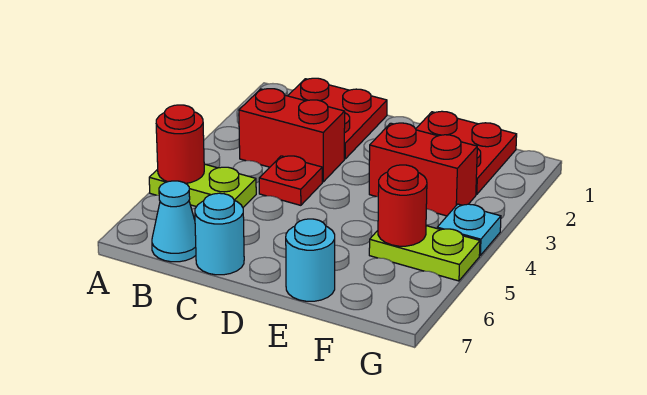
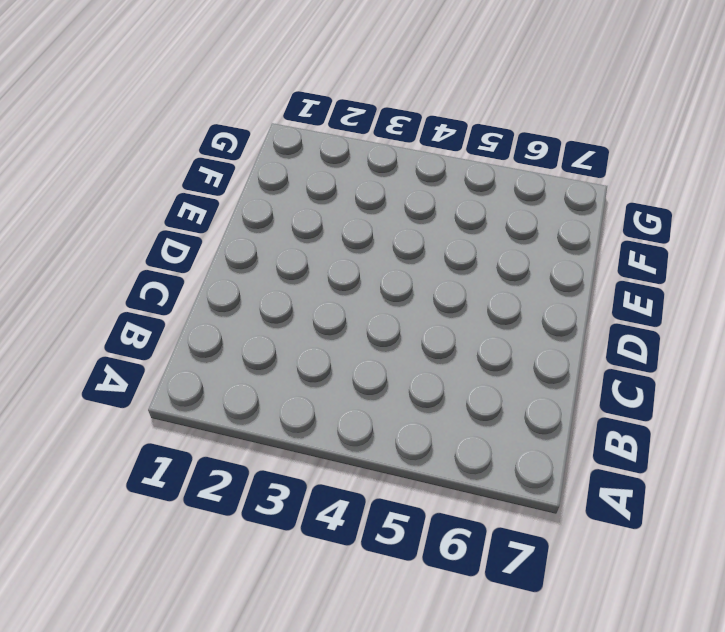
none -> lime plate A5:B5 level 1
none -> red plate B1:C2 level 1
none -> red brick B3:C3 level 1

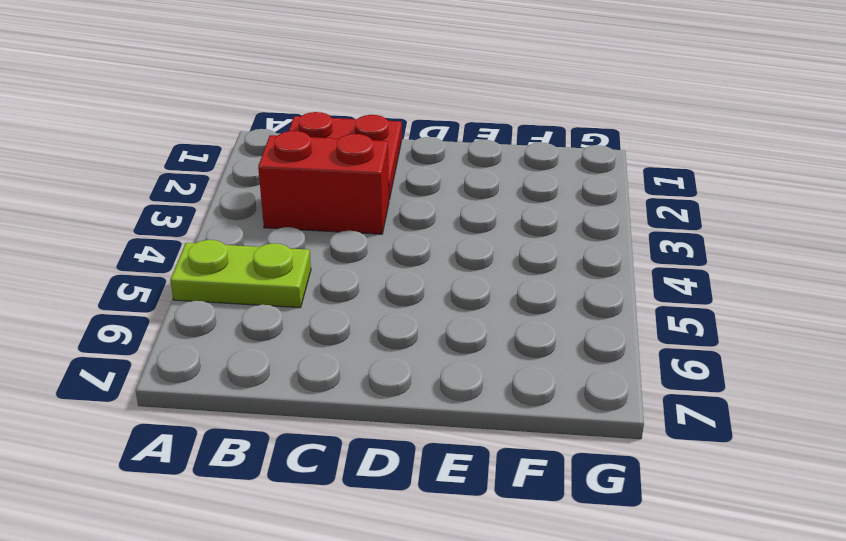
none -> cyan cone B7 level 1
none -> red plate C4 level 1
none -> cyan round brick C7 level 1

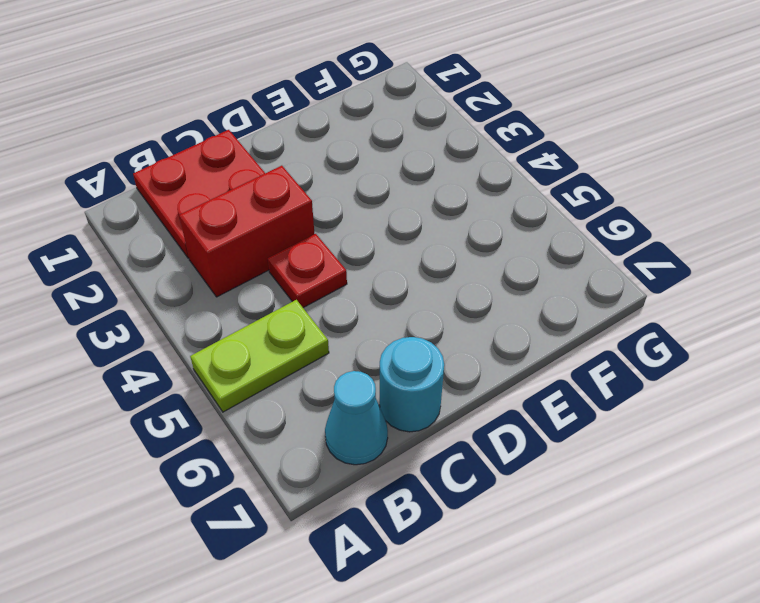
none -> red plate E1:F2 level 1
none -> red brick E3:F3 level 1
none -> cyan round brick E7 level 1

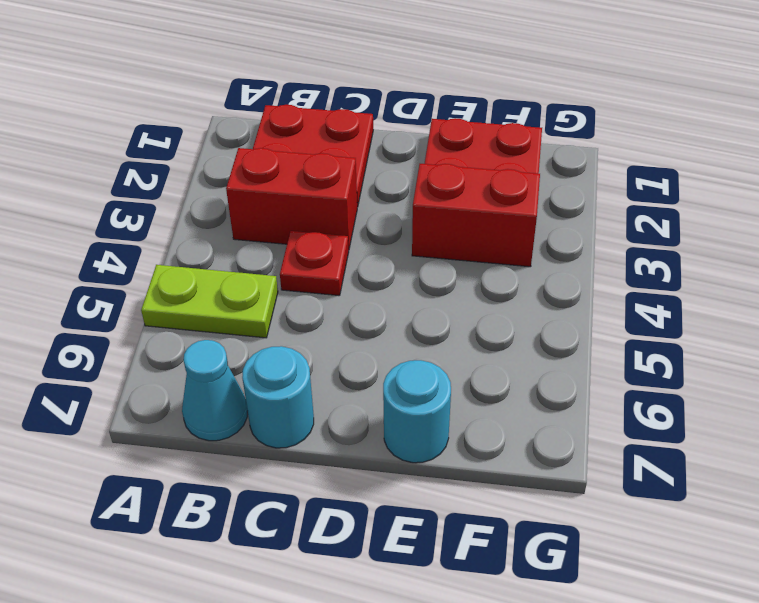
none -> lime plate F5:G5 level 1
none -> cyan plate G4 level 1
none -> red round brick A5 level 2

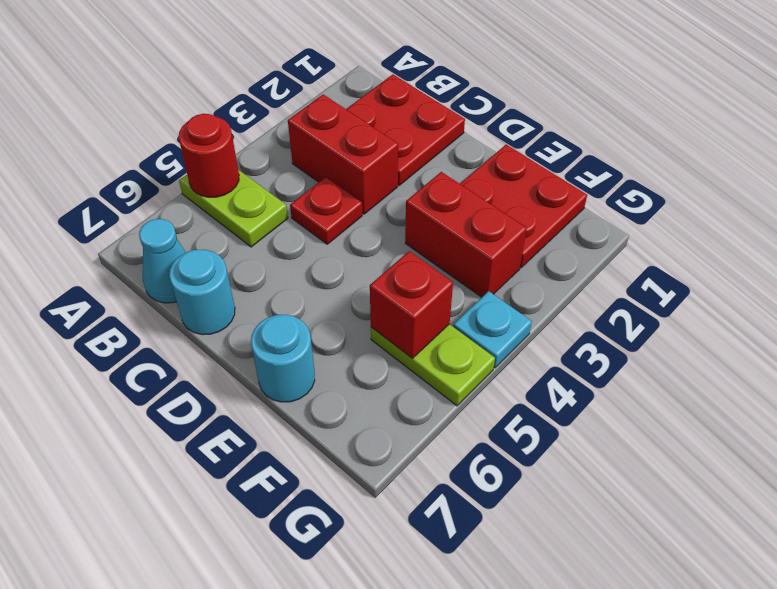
red brick F5 level 2 -> red round brick F5 level 2

